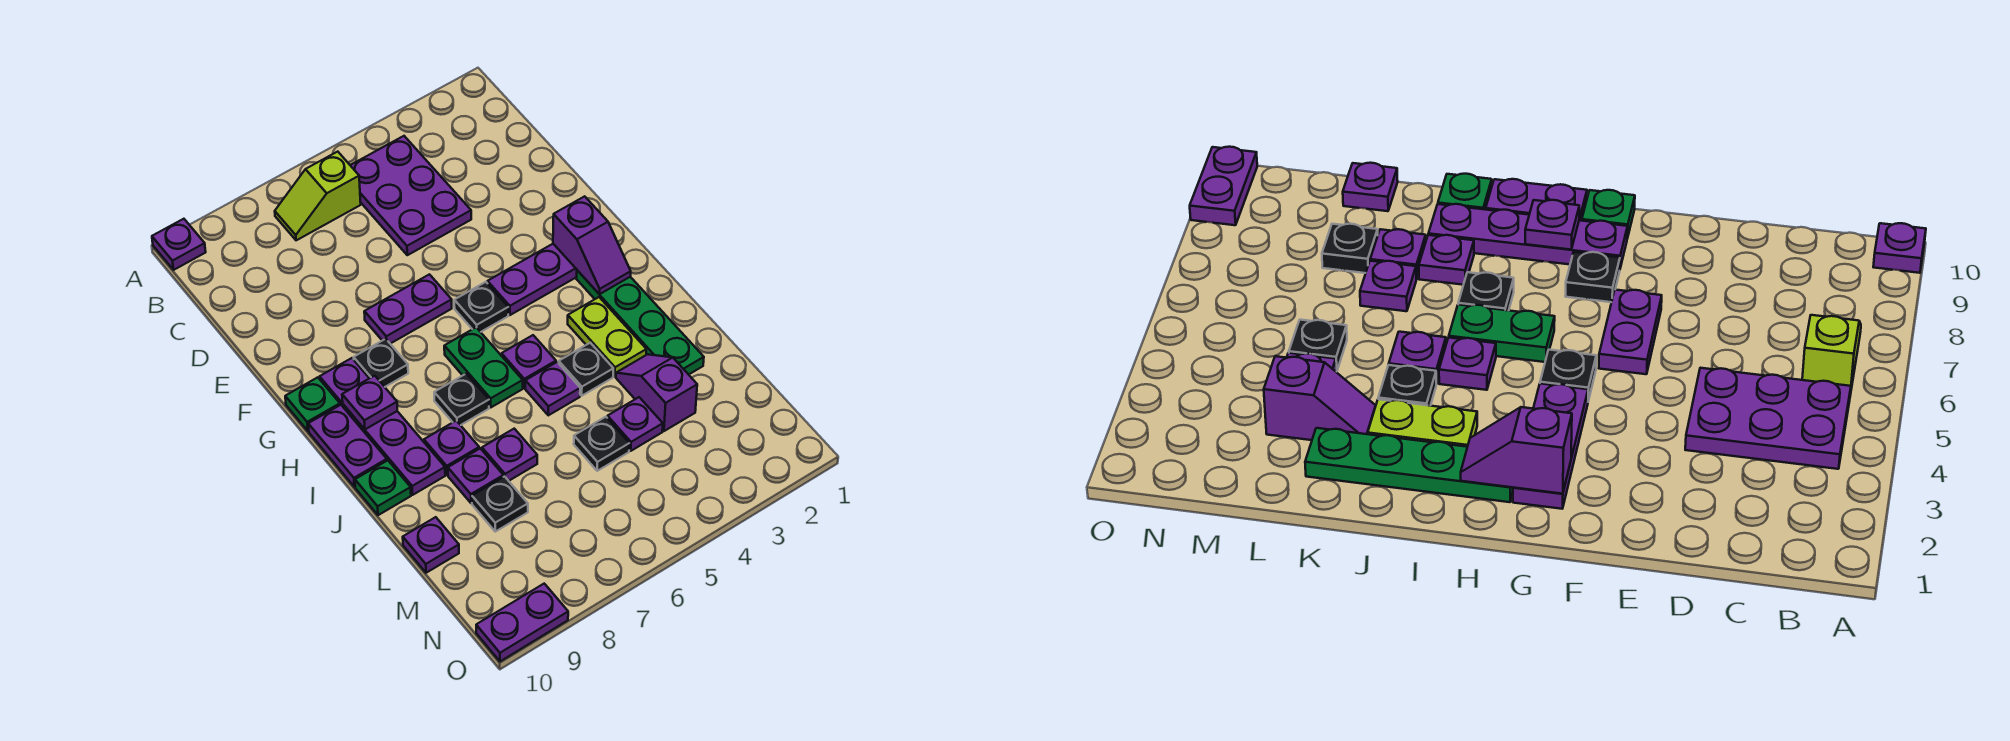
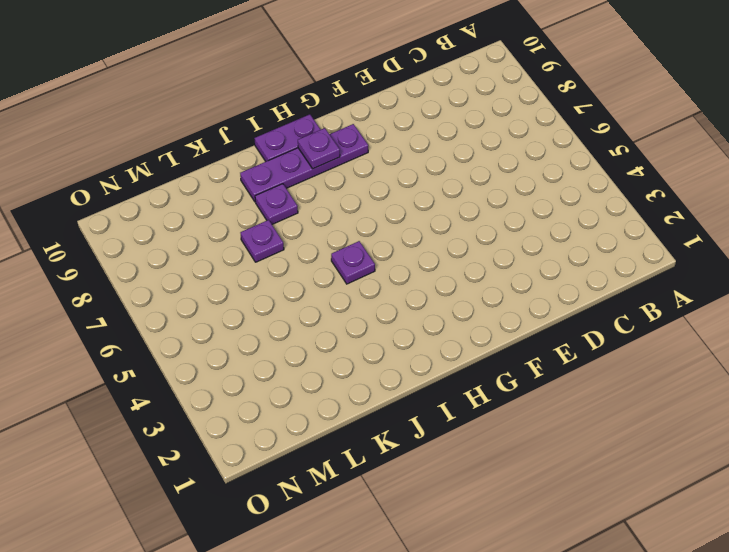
none -> purple plate A10 level 1
none -> purple plate B4:D5 level 1
none -> lime slope B6:B7 level 1 top 6

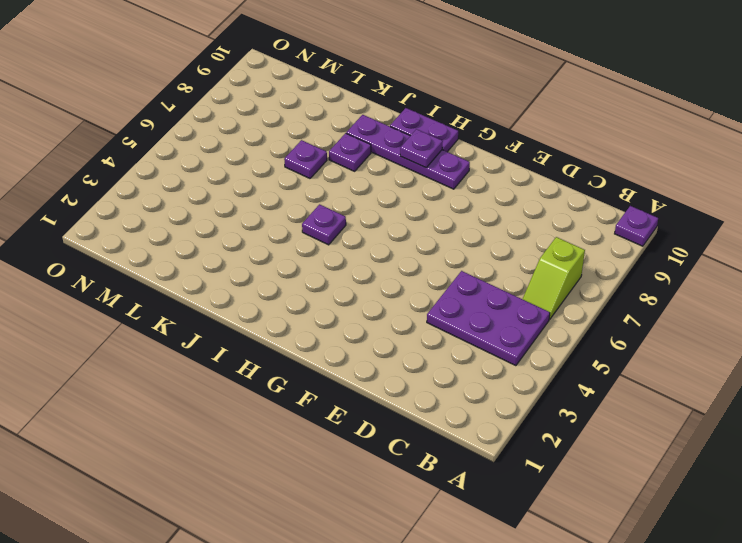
lime slope B6:B7 level 1 top 7 -> lime slope B6:B7 level 1 top 6
none -> purple plate F6:F7 level 1
none -> purple plate G2:G4 level 1
none -> black plate G5 level 1

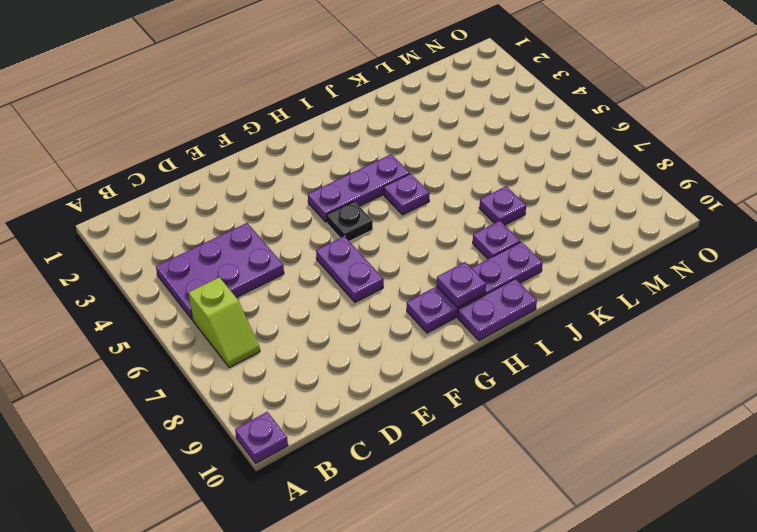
purple plate G4:I4 level 1 -> purple plate G2:G4 level 1
none -> black plate G8 level 1
none -> green plate G10 level 1
none -> green plate H2:K2 level 1

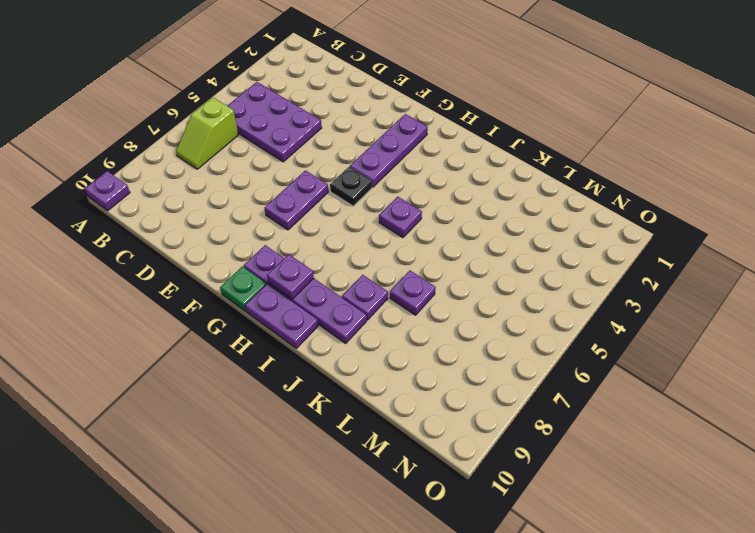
none -> black plate G8 level 1
none -> green plate H2:K2 level 1
none -> green plate H6:I6 level 1

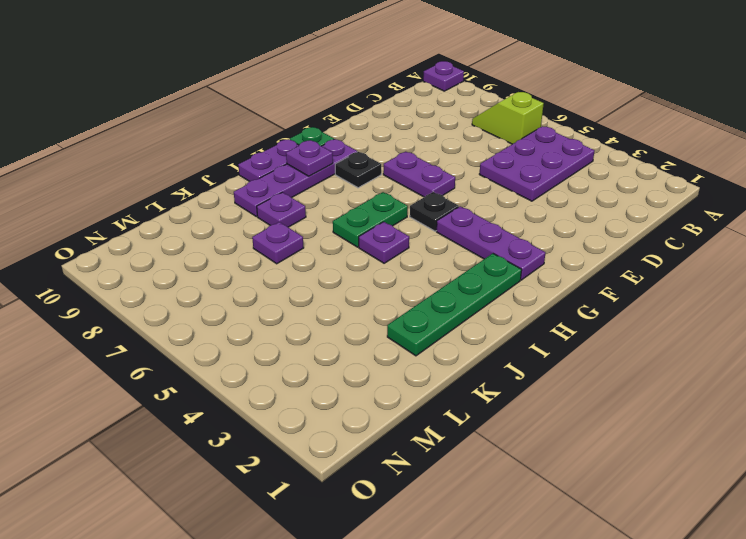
none -> lime plate I3:J3 level 1
none -> black plate I7 level 1
none -> black plate J4 level 1

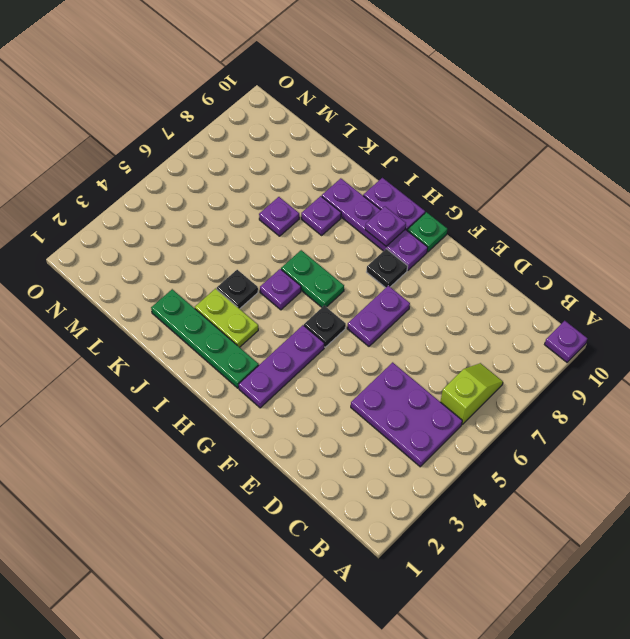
none -> black plate I7 level 1
none -> purple plate J5 level 1
none -> green plate J10 level 1

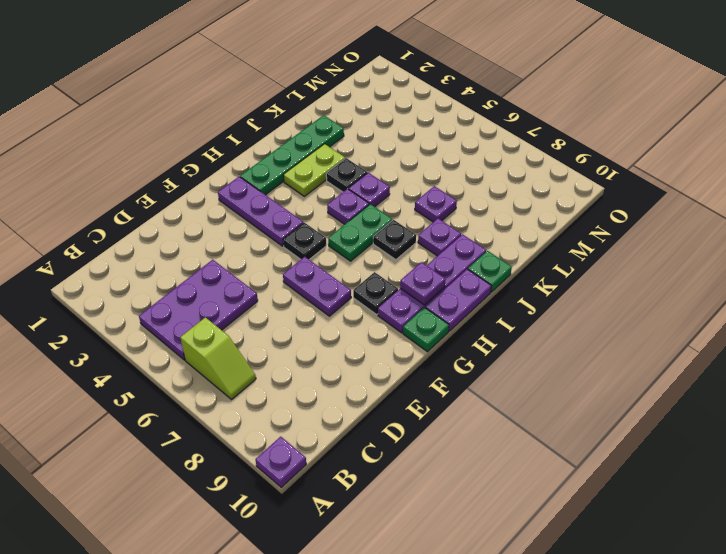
none -> purple slope K3:L3 level 1 top L
none -> purple plate K8 level 1
none -> purple plate L4 level 1

